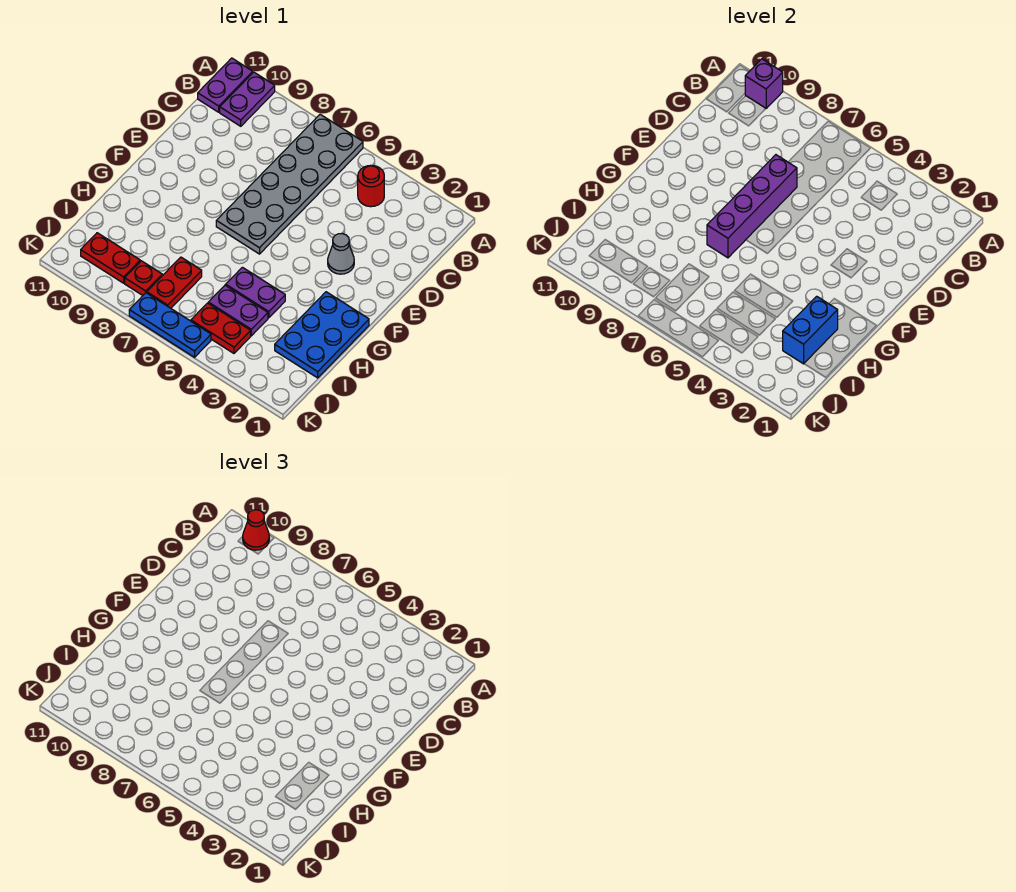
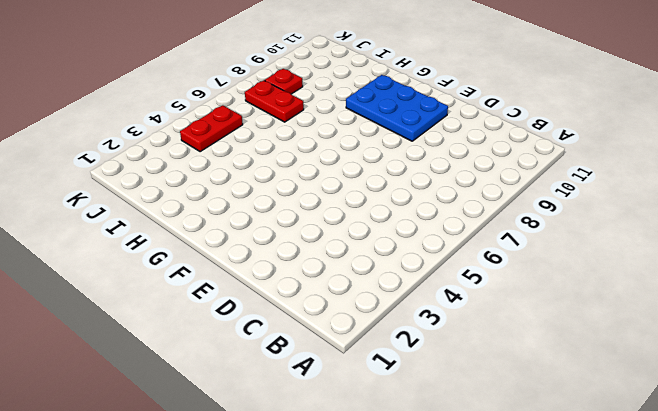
blue plate E9:G10 level 1 -> blue plate G1:I2 level 1
none -> grey plate A6:F7 level 1
none -> purple plate A10:B10 level 1
none -> purple plate A11:B11 level 1

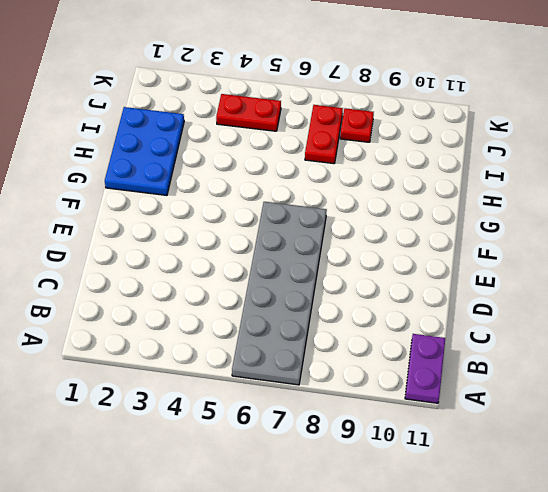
none -> purple plate A10:B10 level 1
none -> red round brick B4 level 1
none -> grey cone E3 level 1

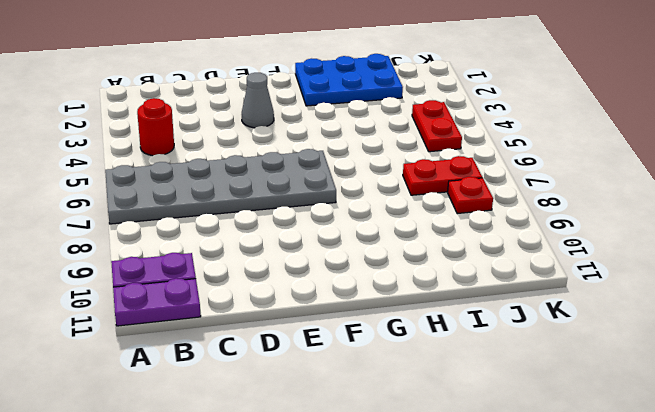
none -> purple plate H4:H5 level 1
none -> purple plate I4:I5 level 1
none -> red plate J9:J10 level 1

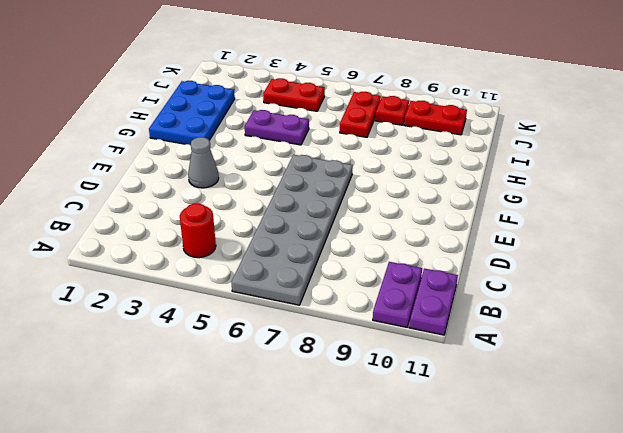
none -> purple plate I4:I5 level 1
none -> blue plate K5:K7 level 1
none -> purple brick A10 level 2

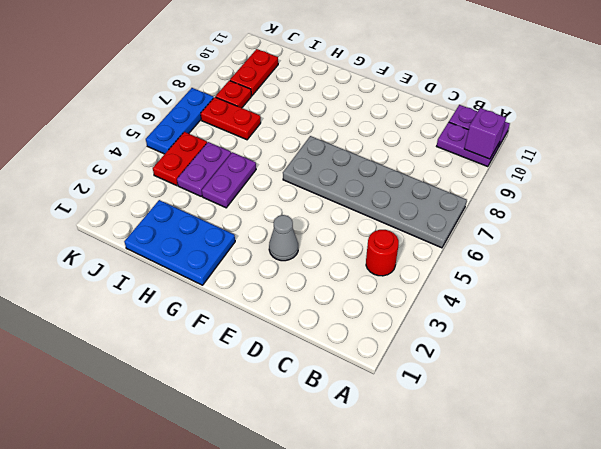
none -> purple brick D7:G7 level 2
none -> blue brick H2:I2 level 2
none -> red cone A10 level 3

